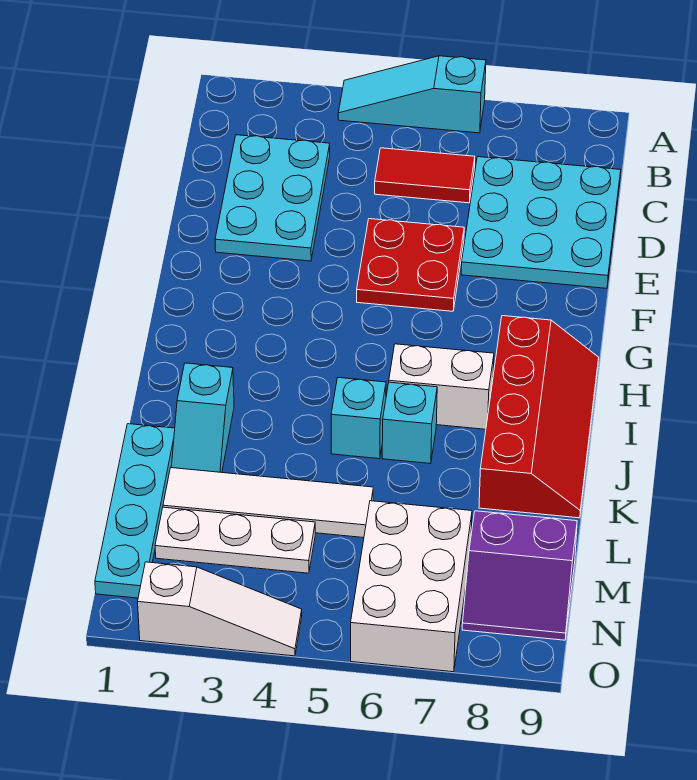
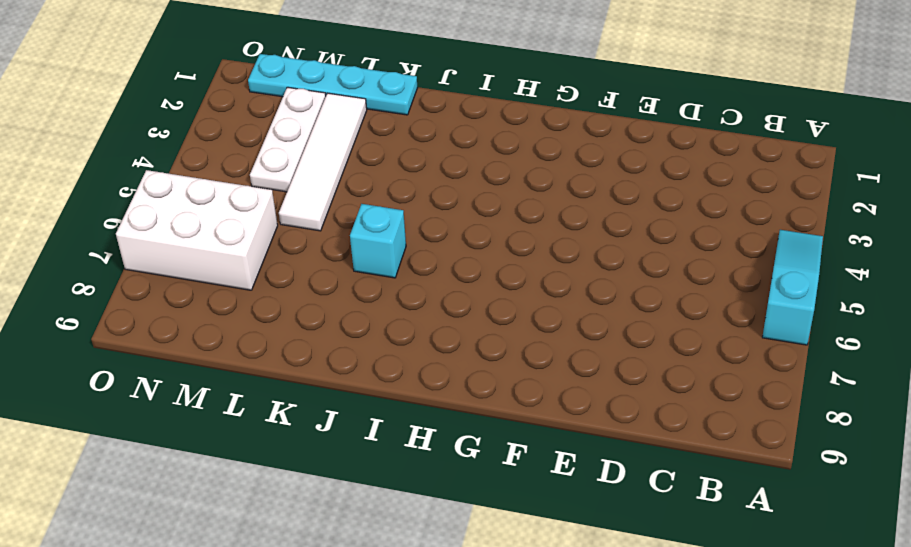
none -> cyan plate C2:E3 level 1
none -> red tile C5:C6 level 1
none -> cyan plate C7:E9 level 1

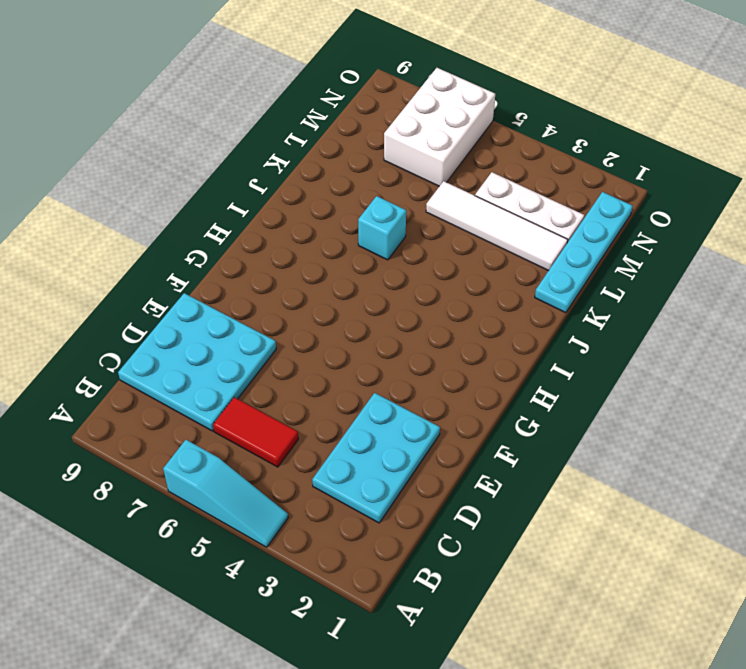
none -> red plate E5:F6 level 1
none -> red slope H8:K9 level 1 top 8
none -> white brick I6:I7 level 1

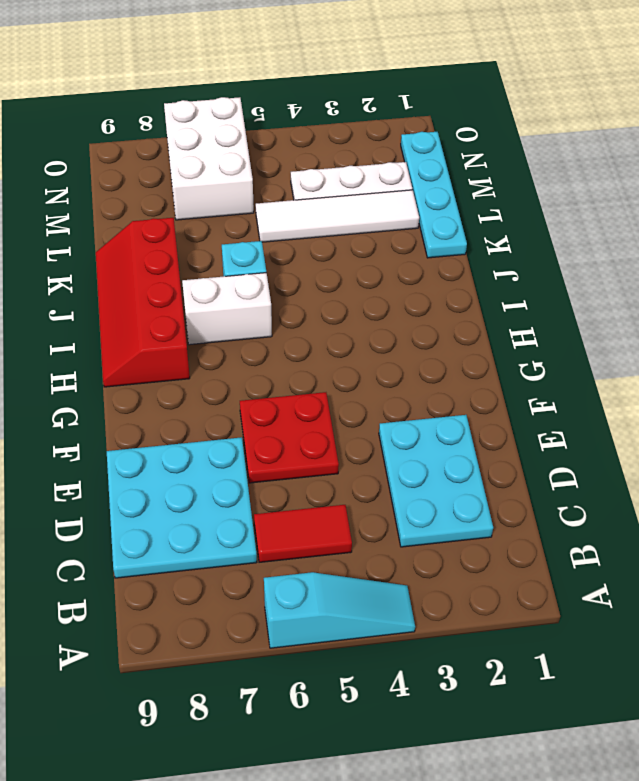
none -> cyan slope J2:K2 level 1 top J
none -> cyan brick J5 level 1
none -> purple slope M8:N9 level 1 top M

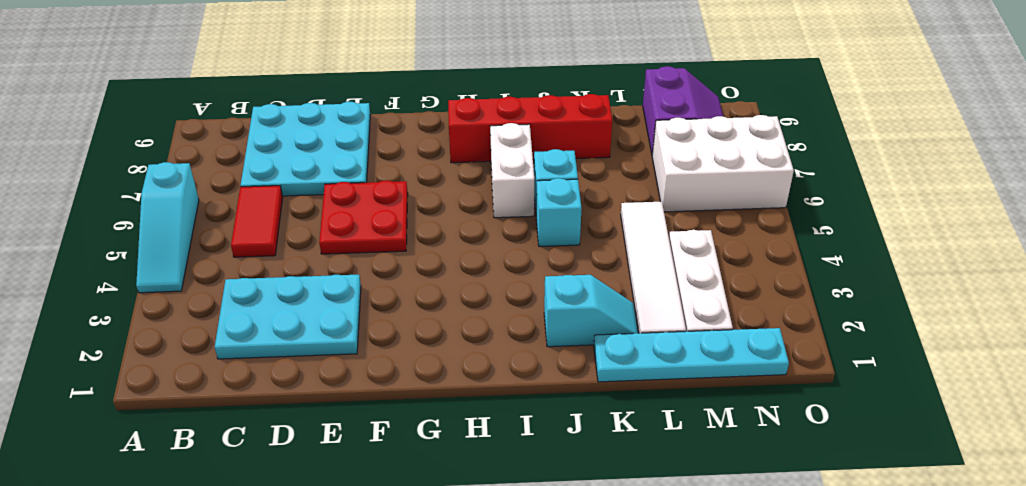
none -> white slope O2:O4 level 1 top 2

